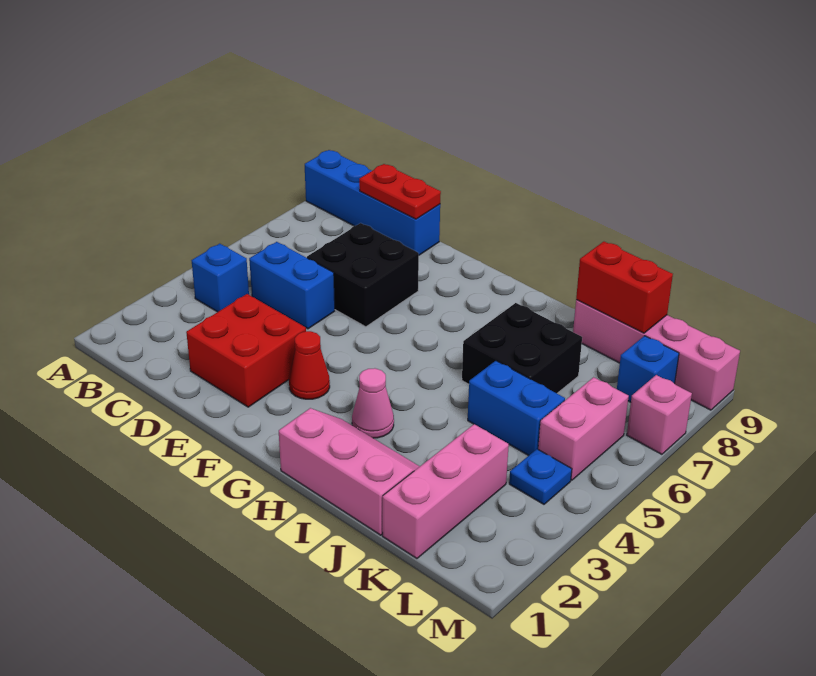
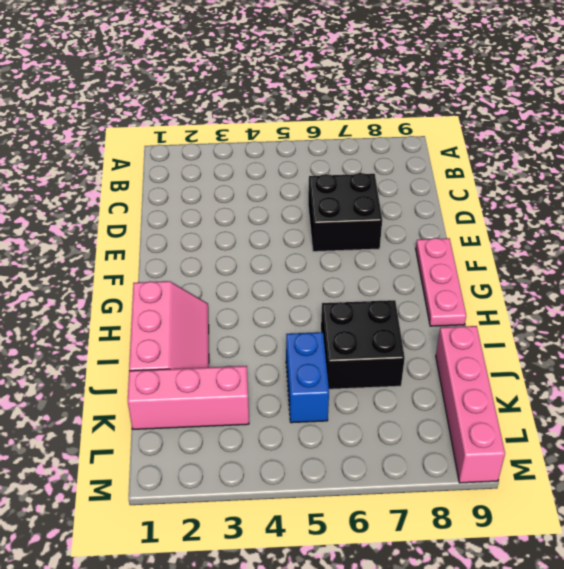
pink plate F9:H9 level 1 -> none
none -> blue brick A9:D9 level 1
none -> blue brick B4 level 1
none -> blue brick C5:D5 level 1

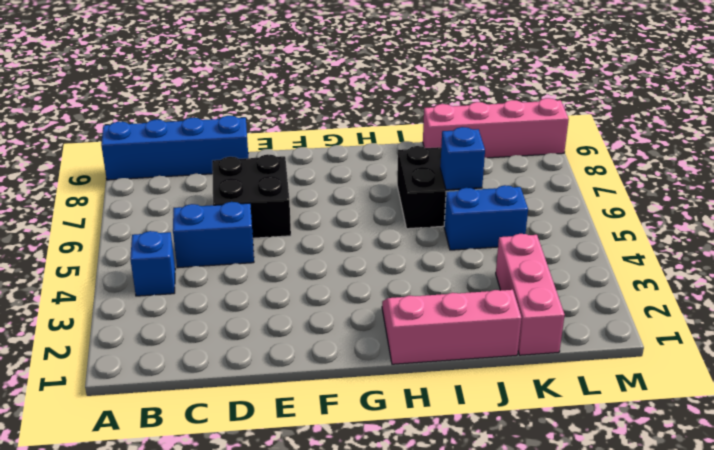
blue brick J6 level 2 -> blue brick L8 level 1
none -> red brick D2:E3 level 1
none -> red cone F3 level 1
none -> pink cone H3 level 1

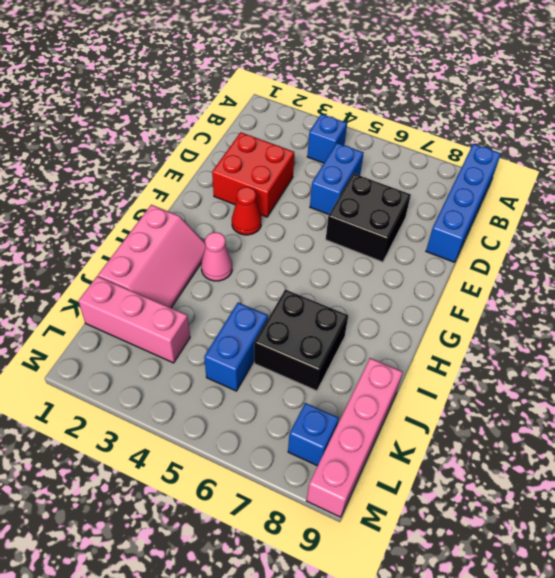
none -> blue plate L4 level 1
none -> pink brick L5:L6 level 1
none -> pink brick M7 level 1

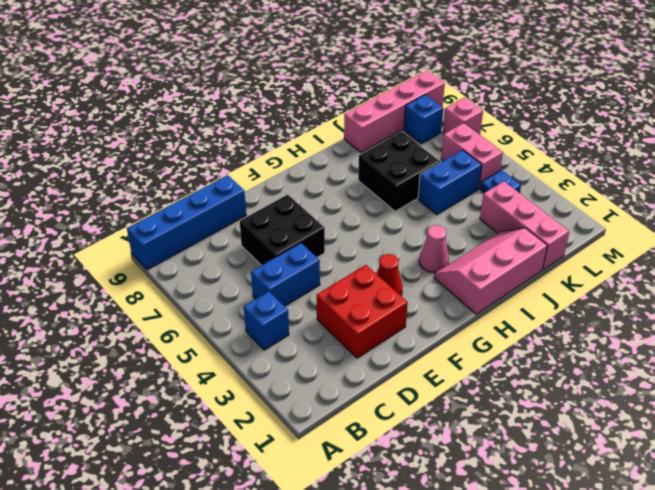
none -> red plate C9:D9 level 2
none -> red brick J9:K9 level 2

